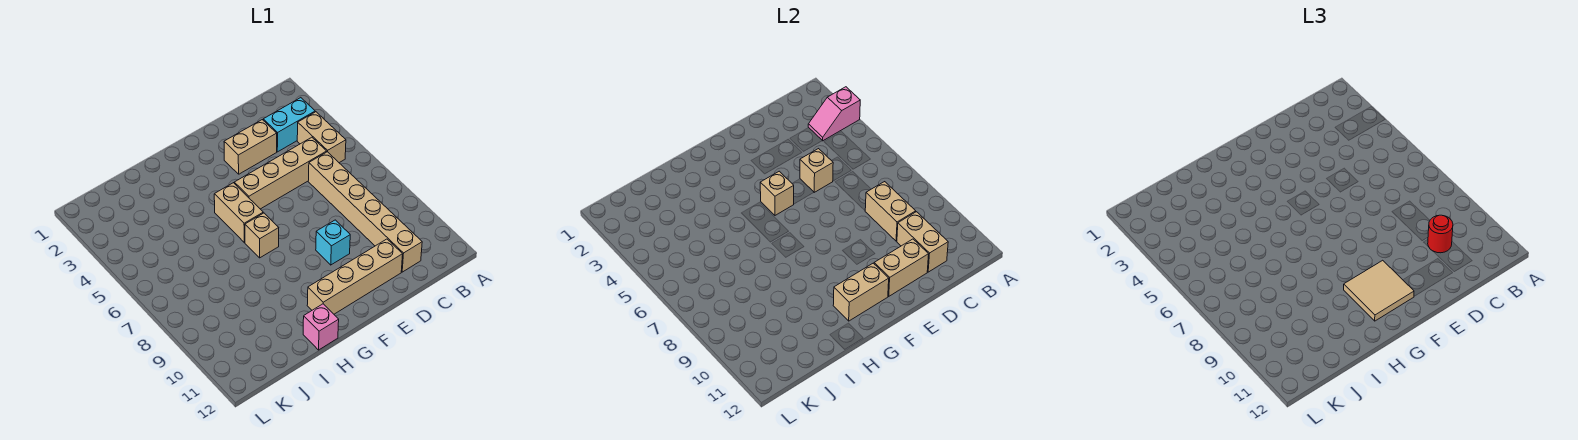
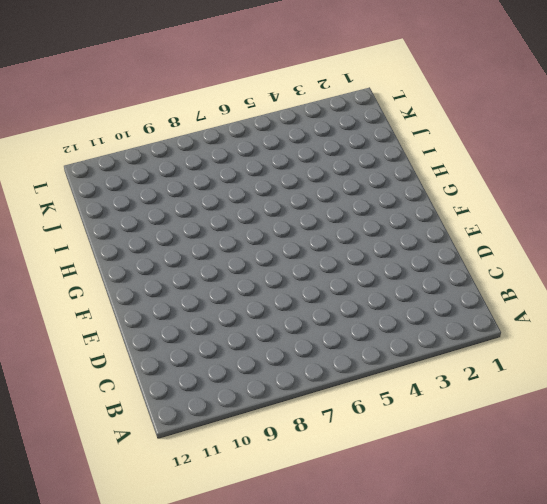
none -> cyan brick B3:C3 level 1
none -> tan brick B4:B5 level 1
none -> tan brick C5:F5 level 1

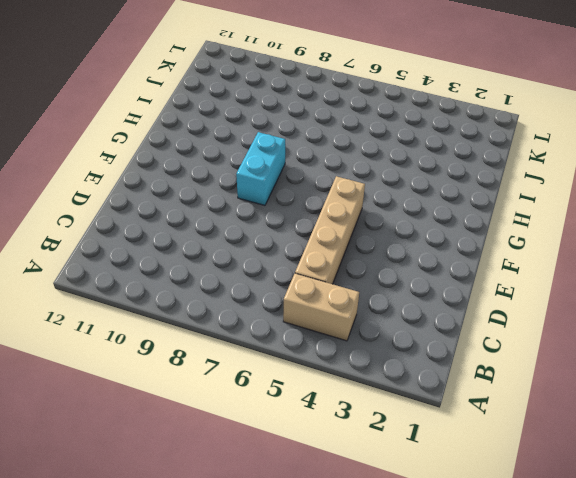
cyan brick F8:G8 level 1 -> cyan brick B3:C3 level 1
none -> tan brick C6:C11 level 1
none -> tan brick D3:E3 level 1
none -> tan brick D11:G11 level 1

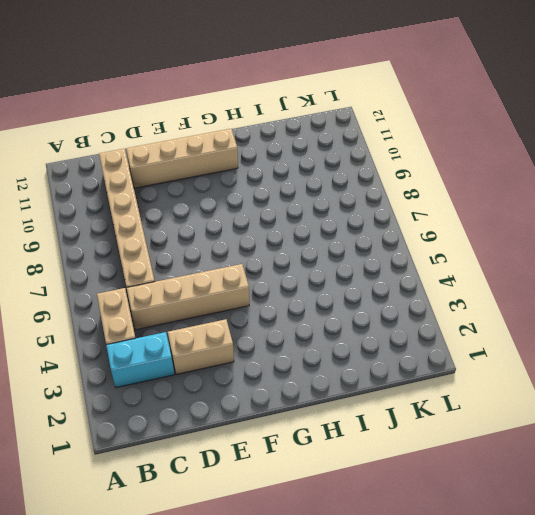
none -> cyan brick E9 level 1
none -> tan brick G5:G6 level 1
none -> tan brick G7 level 1

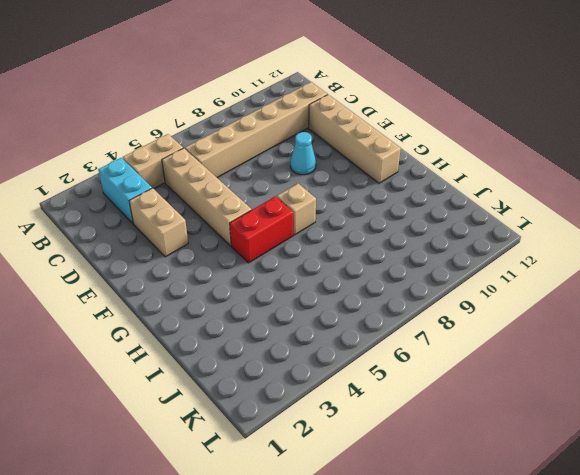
cyan cone E9 level 1 -> cyan brick E9 level 1
red brick G5:G6 level 1 -> tan brick G5:G6 level 1
none -> pink brick H12 level 1
none -> pink slope A3:B3 level 2 top A
none -> tan brick C8:C9 level 2

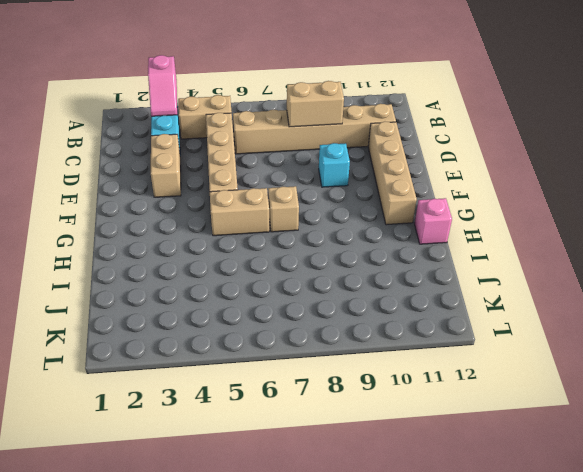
none -> tan brick C10:C11 level 2
none -> tan brick D5 level 2
none -> tan brick D11:E11 level 2

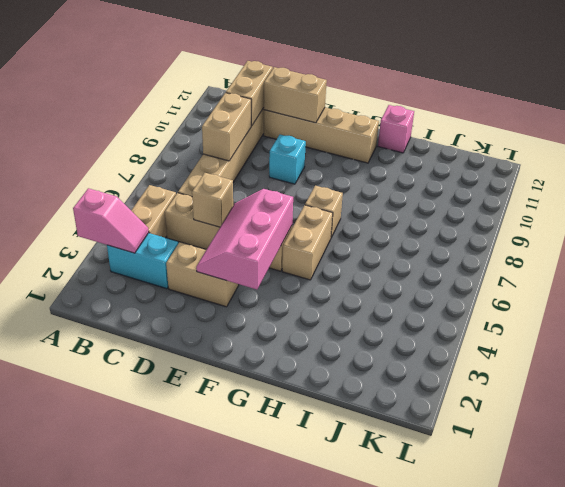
pink slope E3:F5 level 2 top F -> tan brick F5 level 2
none -> tan brick F11:G11 level 2
none -> red round brick C10 level 3
none -> tan tile F10:G11 level 3

